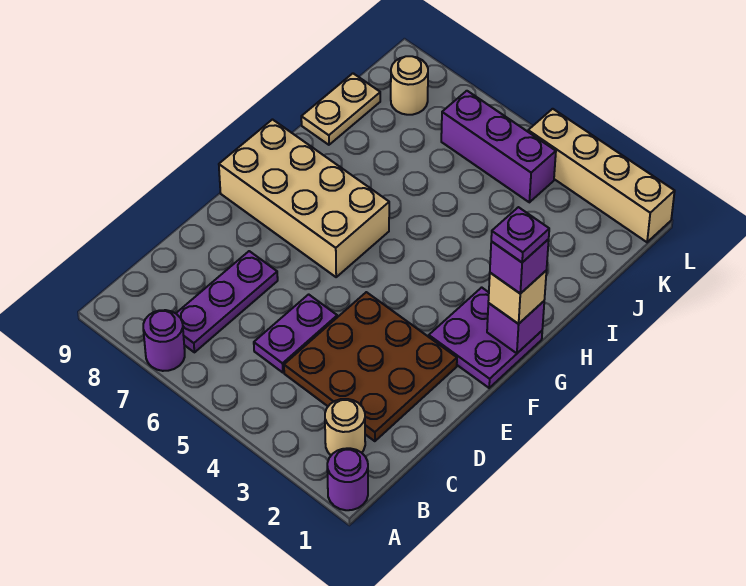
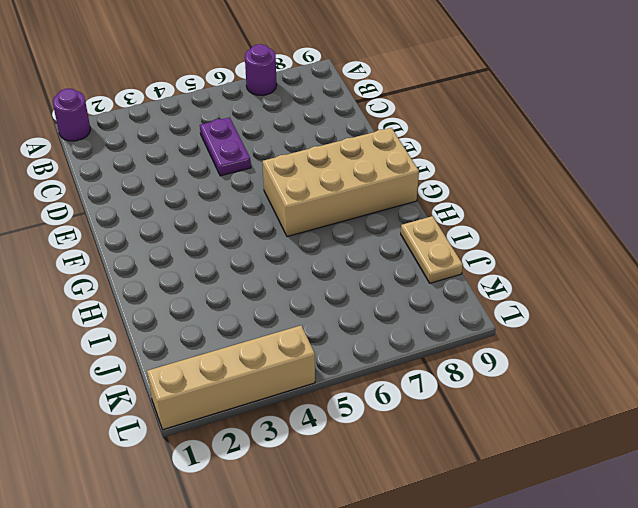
none -> tan round brick B2 level 1
none -> purple plate B7:D7 level 1
none -> brown plate C2:E4 level 1

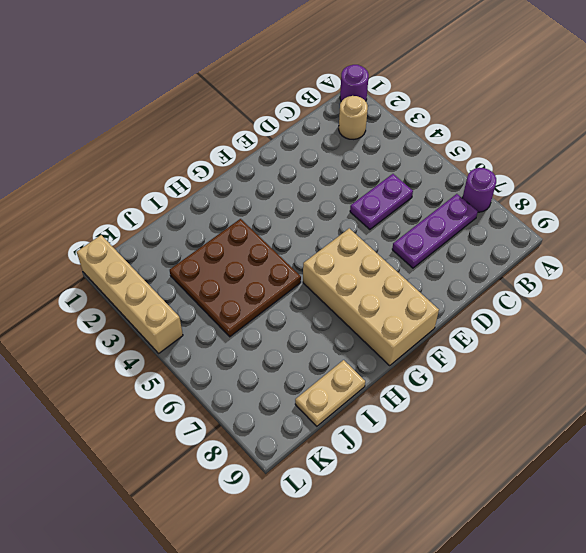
brown plate H3:J5 level 1 -> brown plate C2:E4 level 1
none -> purple plate F1:G2 level 1
none -> purple brick K4:K6 level 1
none -> tan round brick K8 level 1

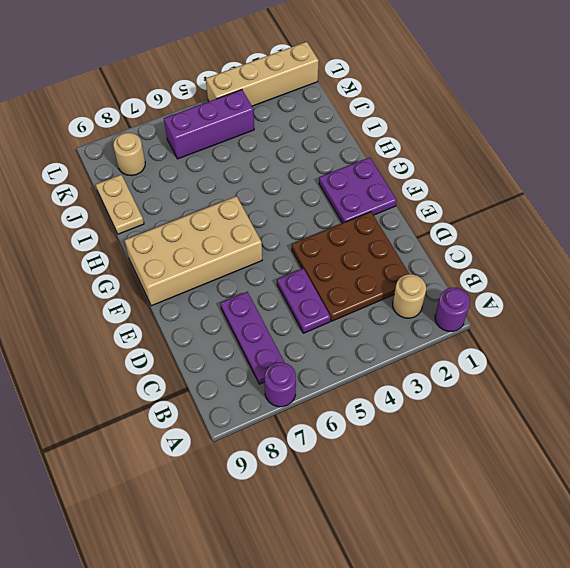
none -> purple brick G1 level 2
none -> tan brick G1 level 3
none -> purple brick G1 level 4

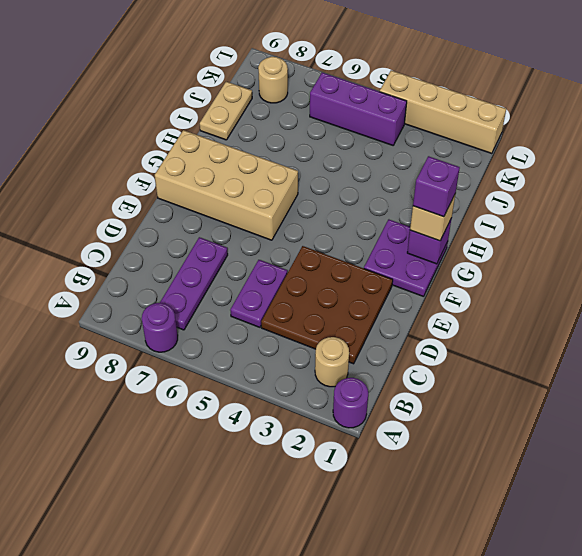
none -> purple plate G1 level 5

